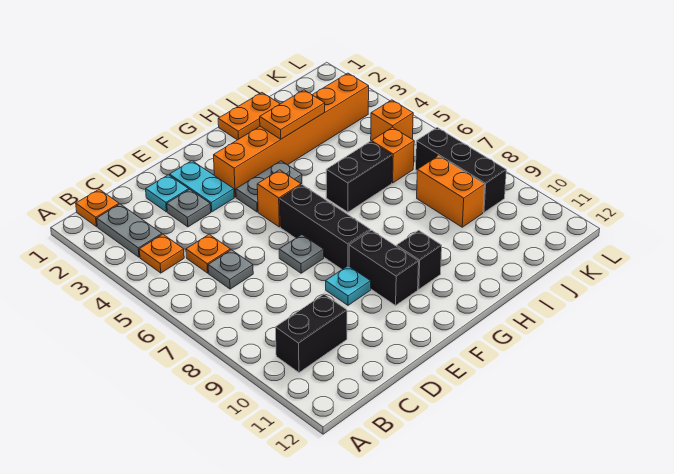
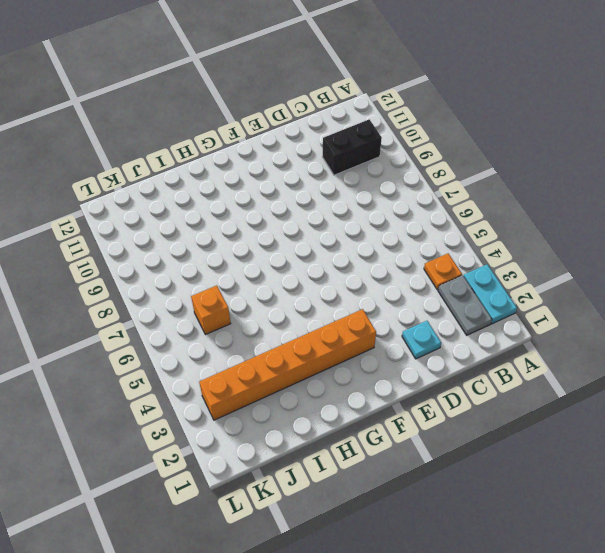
cyan plate A2:A3 level 1 -> cyan plate E2:E3 level 1
none -> orange plate B1 level 1
none -> orange plate C5 level 1
none -> grey plate C6 level 1

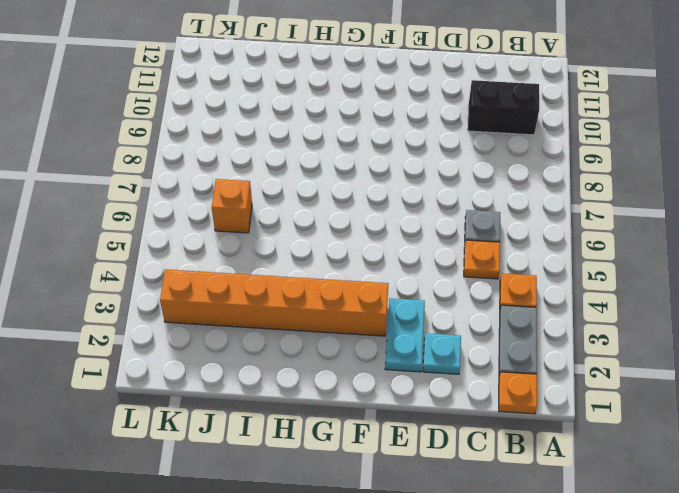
none -> grey plate D3 level 1
none -> grey plate E7 level 1
none -> cyan plate E9 level 1

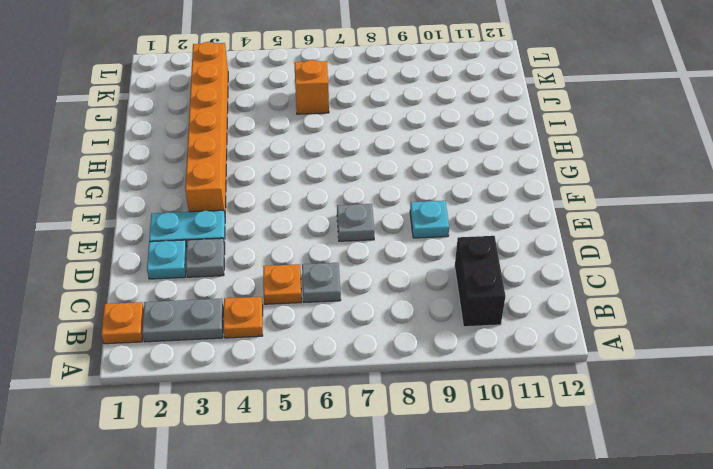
none -> grey plate F4:G4 level 1
none -> orange brick F5 level 1
none -> black brick F6:F8 level 1

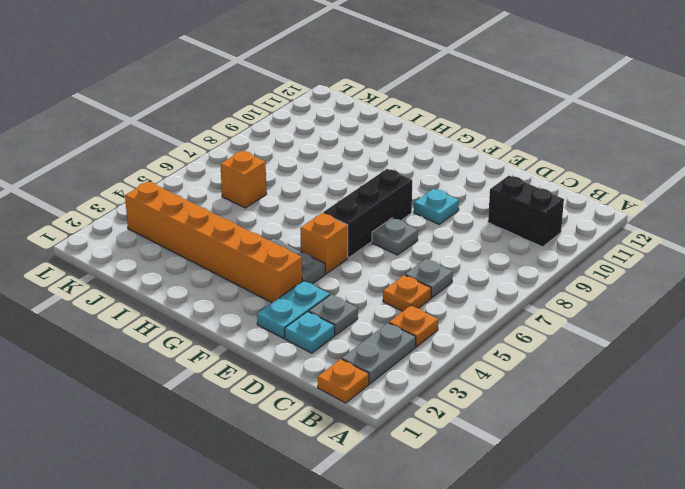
none -> black brick F9:F10 level 1
none -> black brick G10 level 1
none -> orange plate H1:I1 level 1

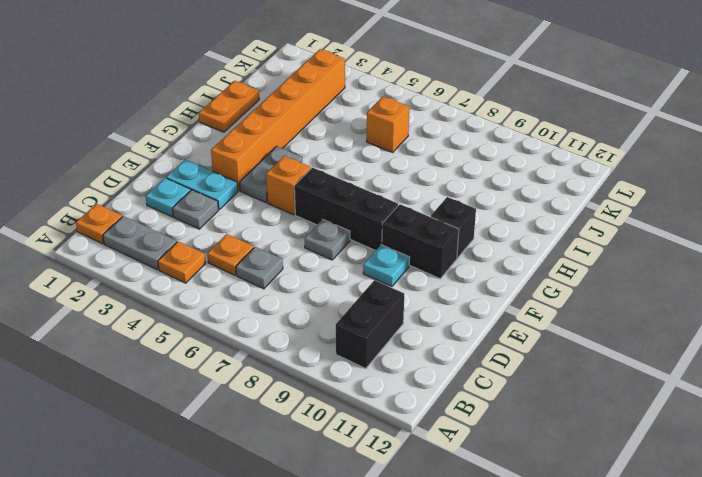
none -> black brick H6:I6 level 1
none -> orange brick J8:J9 level 1
none -> orange brick K5 level 1

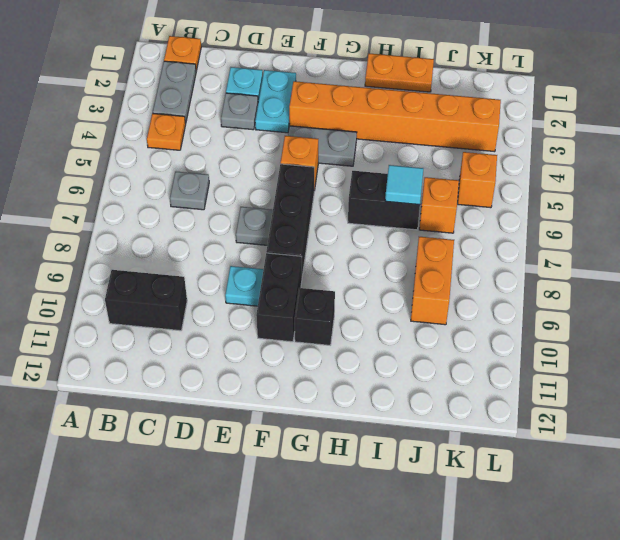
cyan tile I6 level 2 -> none
none -> orange plate C5 level 1
none -> black brick K7:K9 level 1
none -> orange plate H3:I3 level 2

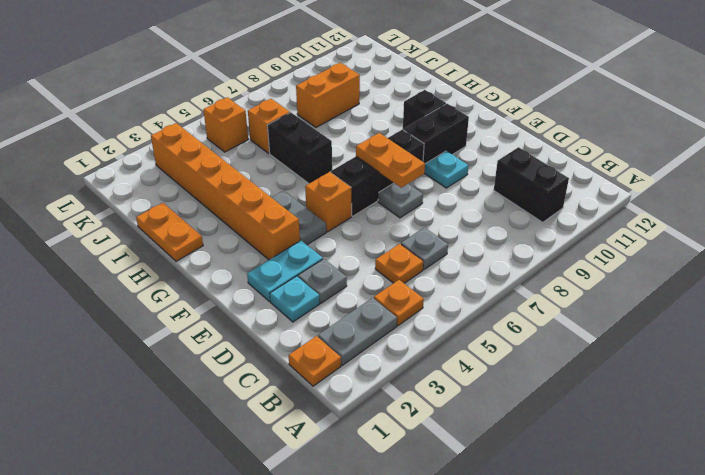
orange plate E7:F7 level 2 -> orange plate H3:I3 level 2
none -> black brick K7:K9 level 1

